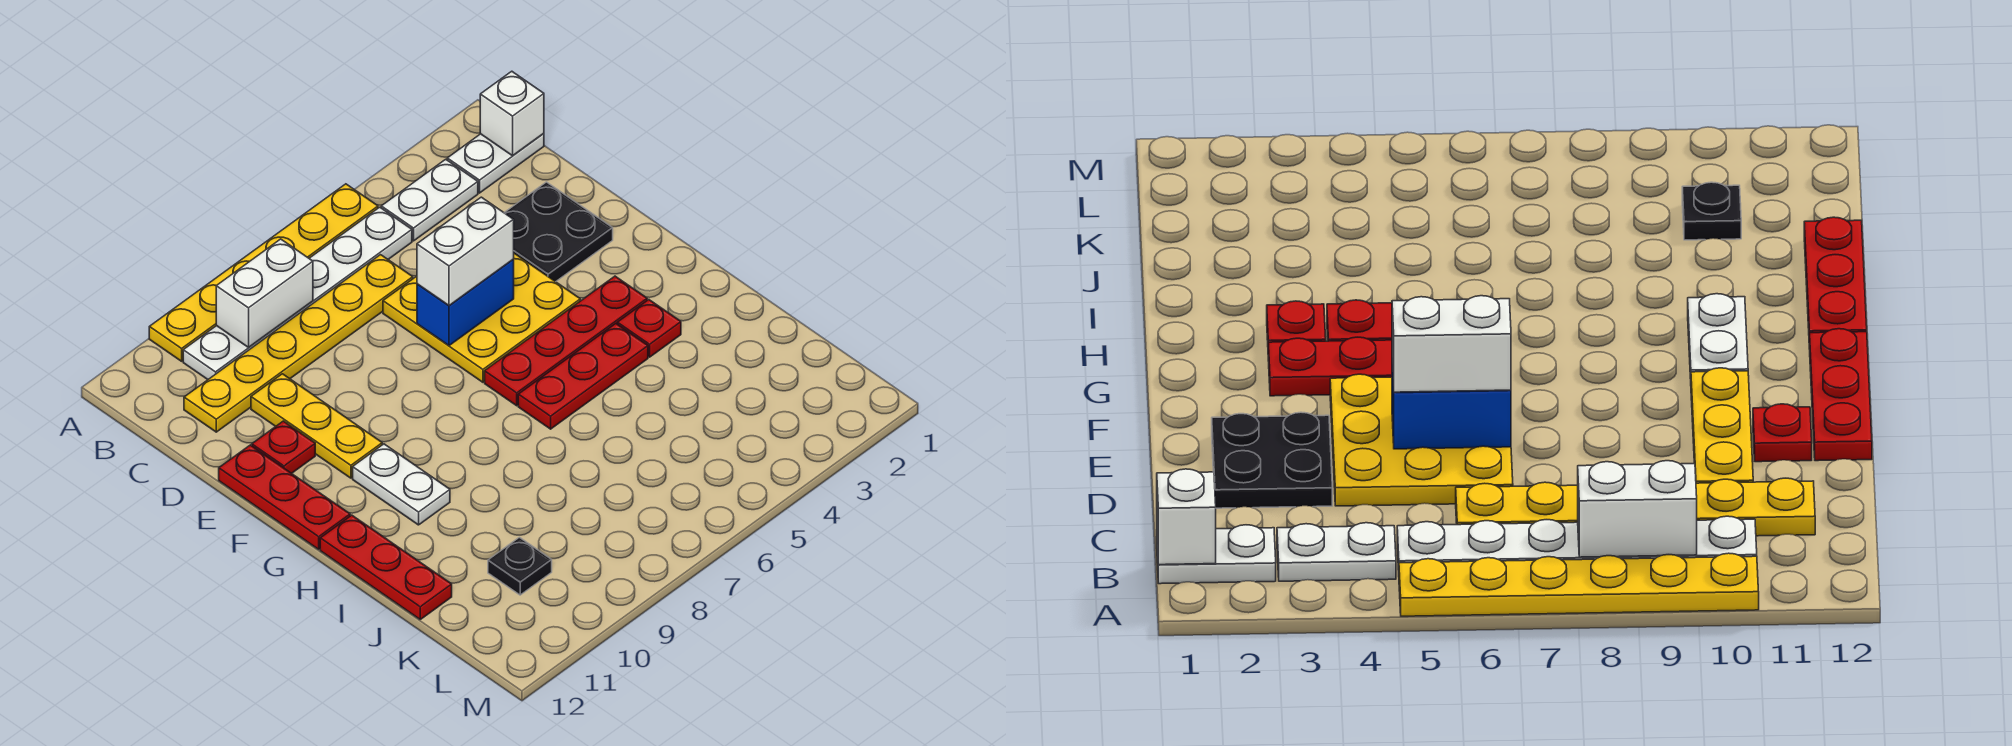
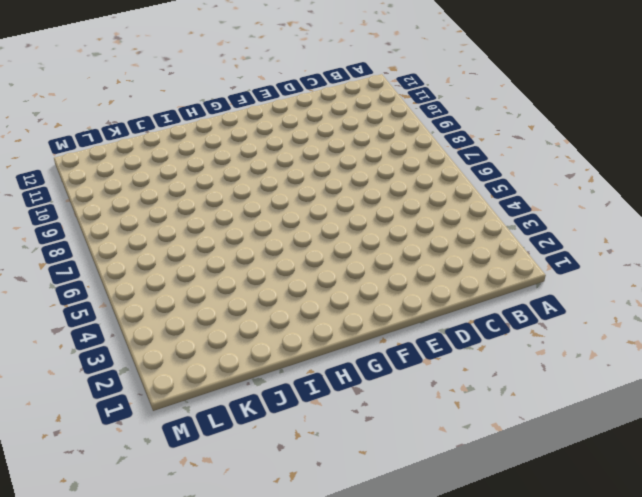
none -> yellow plate A5:A10 level 1
none -> white plate B1:B2 level 1
none -> white plate B3:B4 level 1

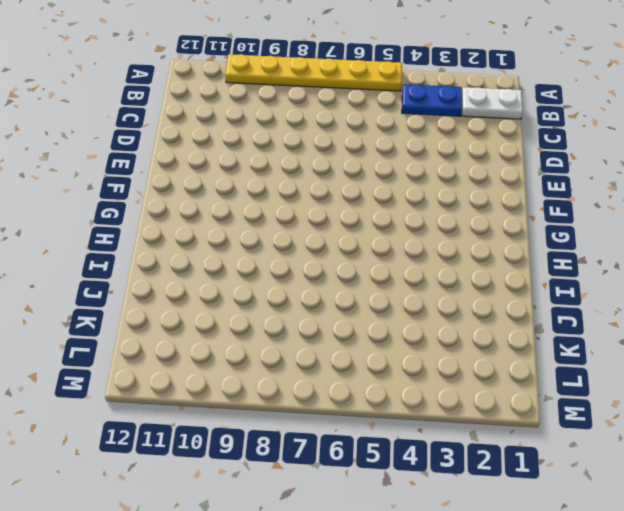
blue plate B3:B4 level 1 -> white plate B3:B4 level 1
none -> white plate B5:B10 level 1
none -> yellow plate C6:C11 level 1
none -> black plate D2:E3 level 1

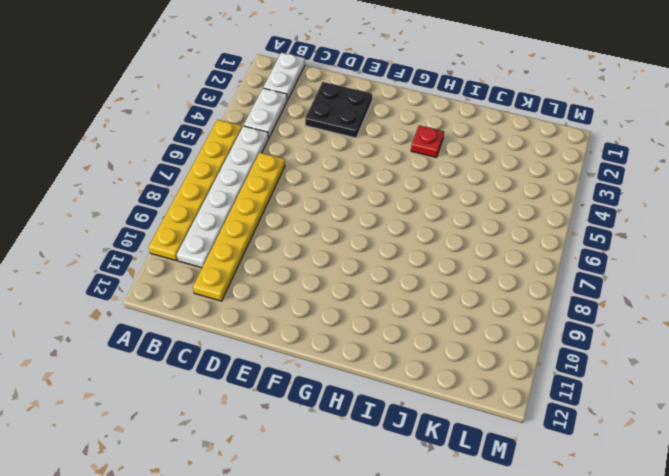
none -> yellow plate D4:F6 level 1
none -> yellow plate D10:F10 level 1
none -> red plate E11 level 1

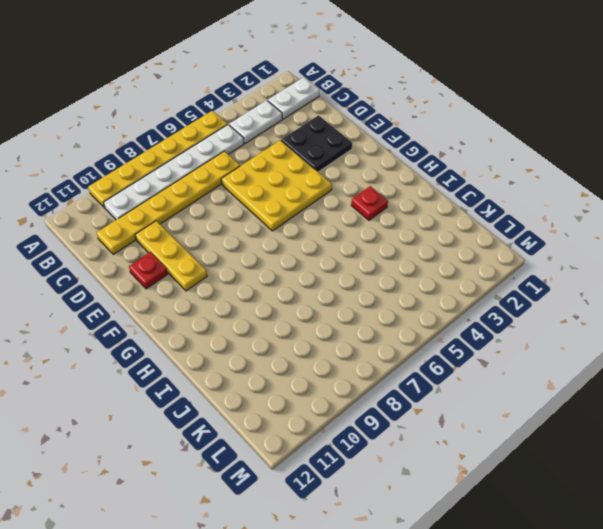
none -> red plate E12:G12 level 1
none -> red plate G3:G6 level 1
none -> white plate G10:H10 level 1

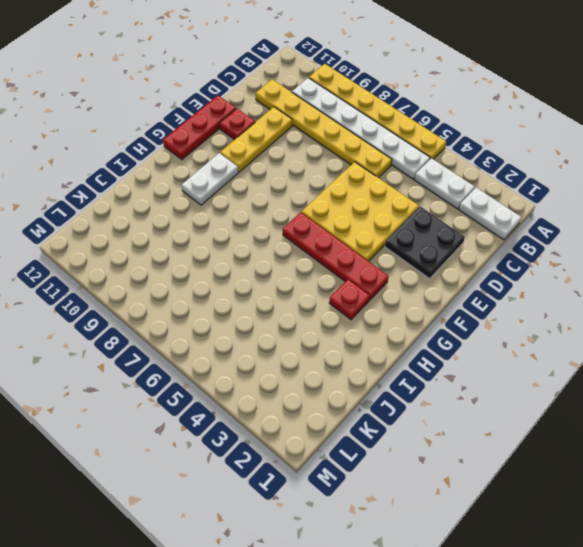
none -> red plate H4:H6 level 1
none -> red plate H12:J12 level 1
none -> black plate K10 level 1

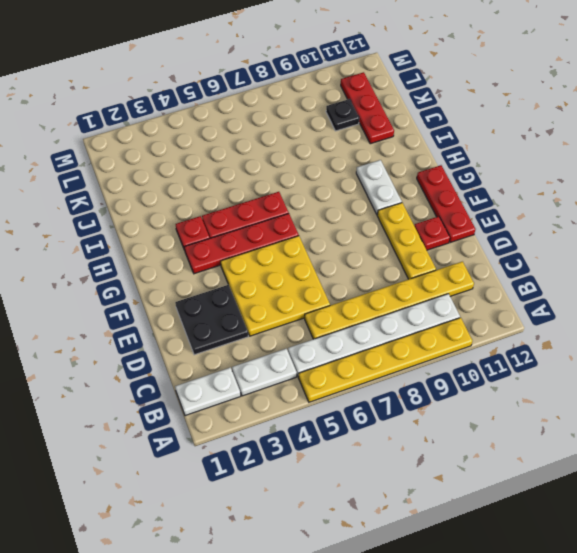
red plate J11:L11 level 1 -> red plate H12:J12 level 1
none -> white brick B1 level 2
none -> white brick B8:B9 level 2
none -> blue brick E5:E6 level 2

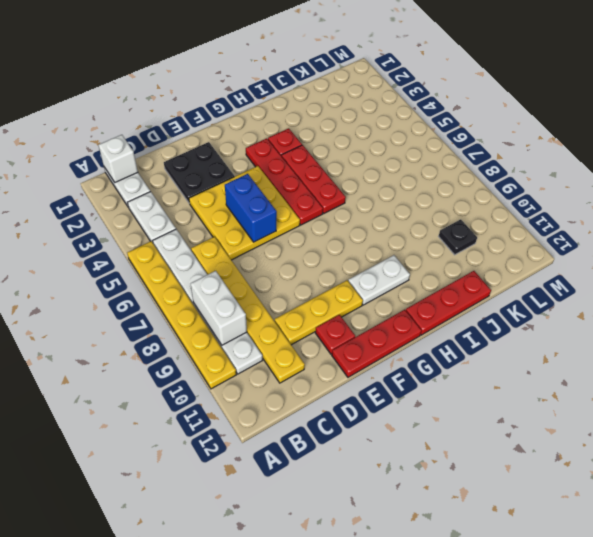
none -> white brick E5:E6 level 3

